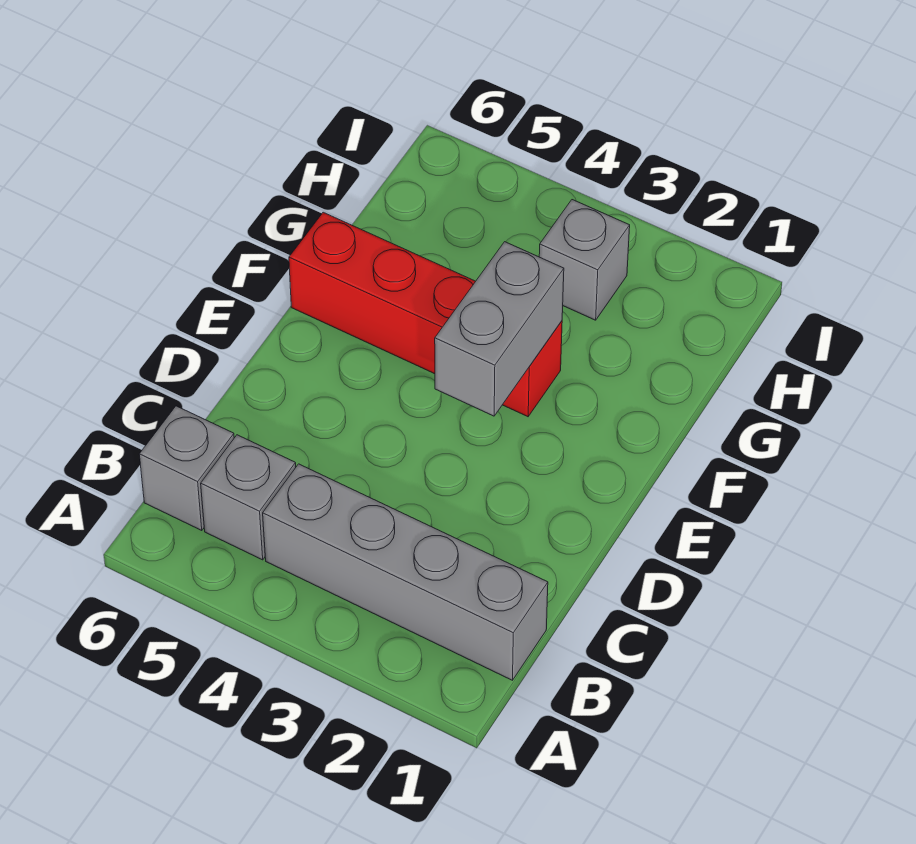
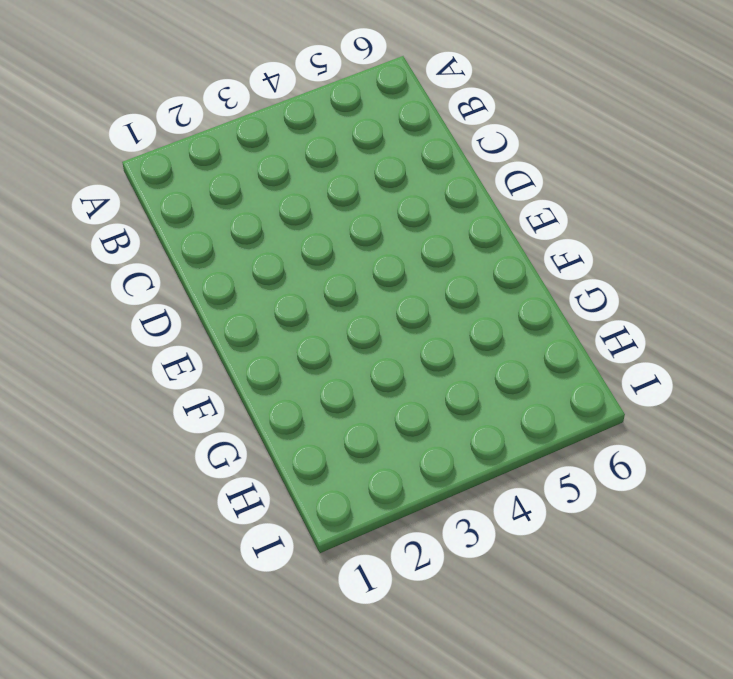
none -> grey brick B1:B4 level 1
none -> grey brick B5 level 1

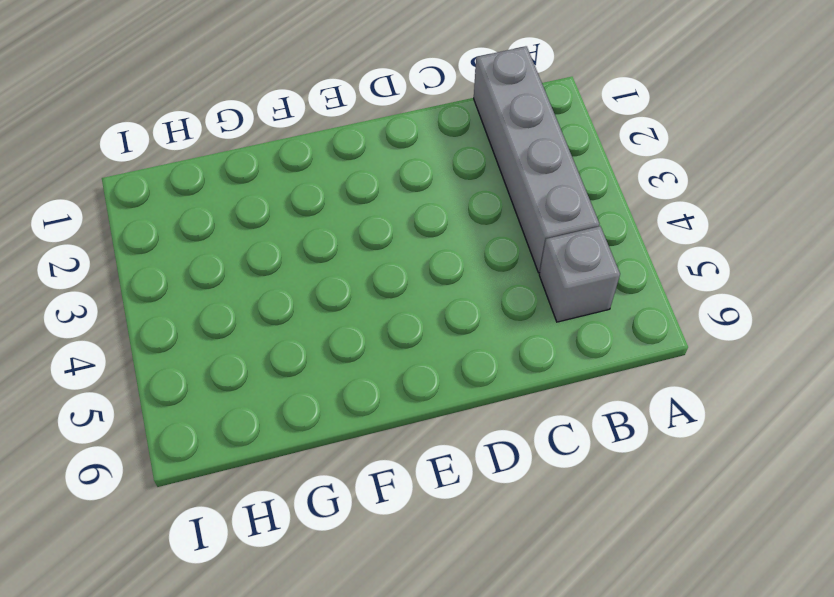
none -> grey brick B6 level 1
none -> red brick F3:F6 level 1

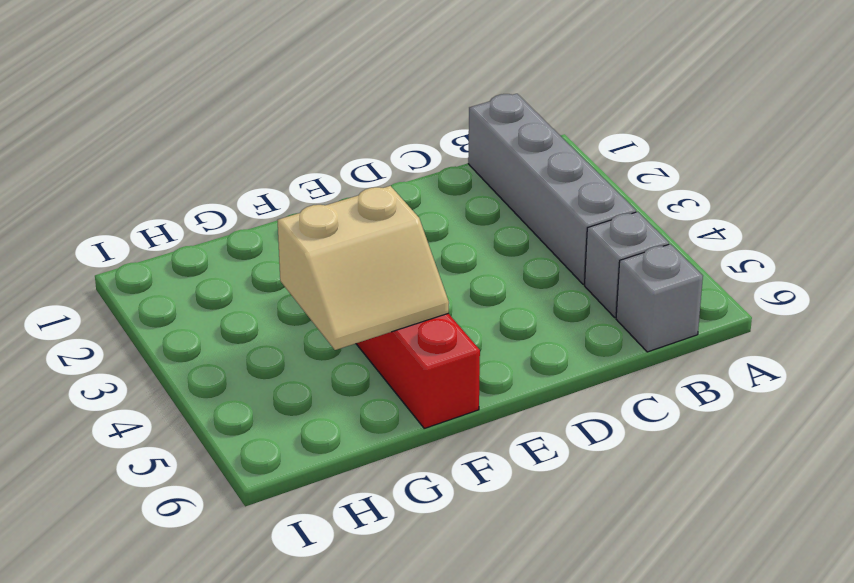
tan slope F4:G5 level 2 top 4 -> none
none -> grey brick H3 level 1
none -> grey brick E3:F3 level 2

